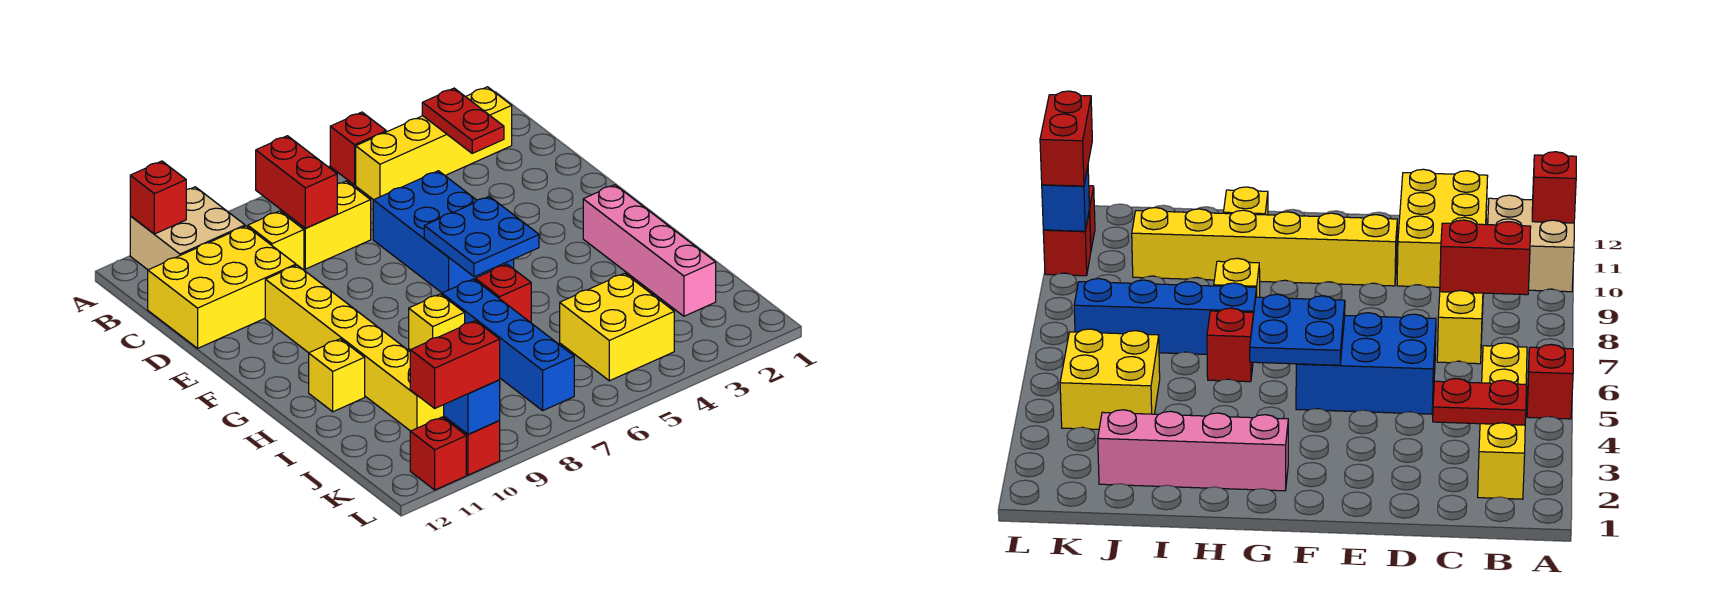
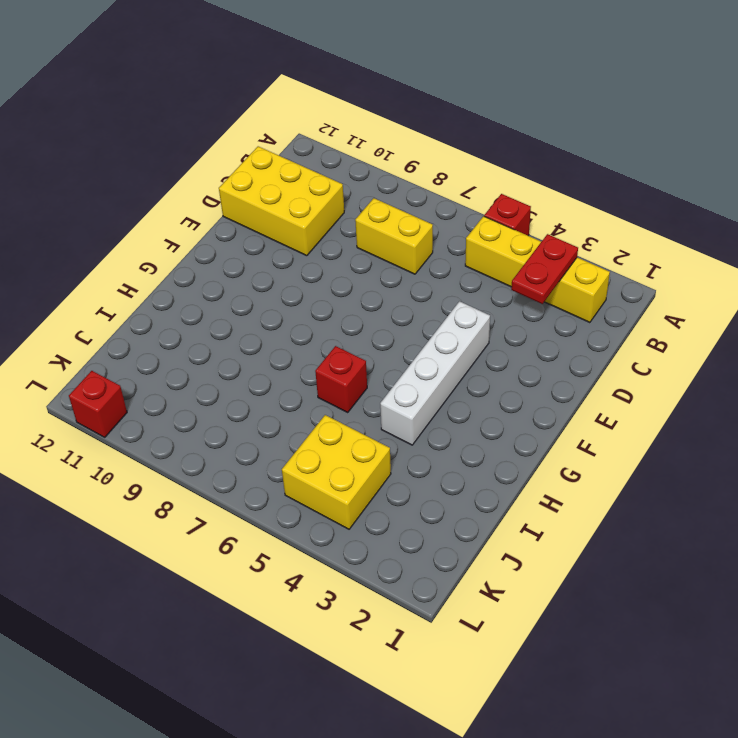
white brick E4:H4 level 1 -> none
none -> tan brick A10:B11 level 1
none -> yellow brick C9 level 1
none -> blue brick D5:F6 level 1

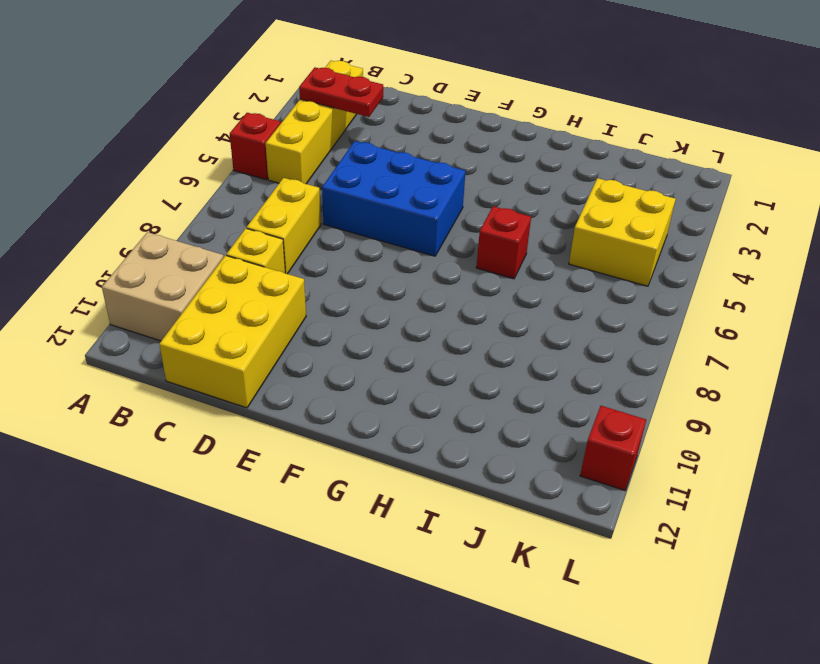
none -> yellow brick E10:J10 level 1
none -> pink brick G2:J2 level 1
none -> blue brick H7:K7 level 1

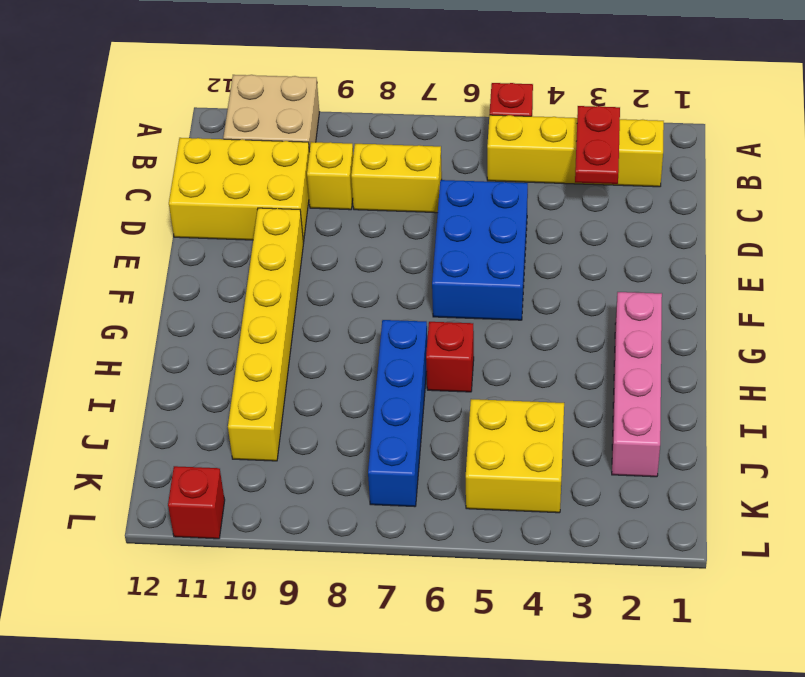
none -> yellow brick H8 level 1
none -> yellow brick H11 level 1
none -> red brick L10 level 1

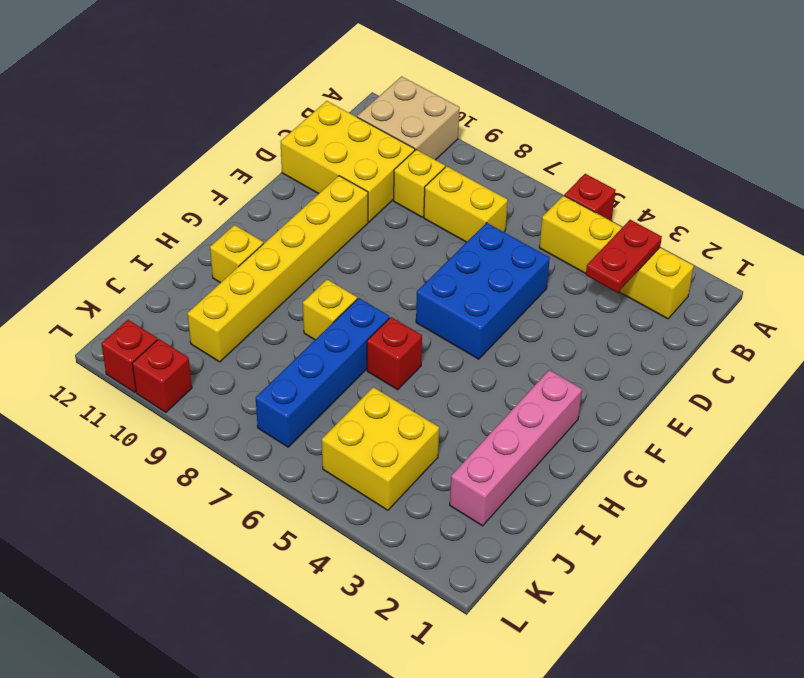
none -> red brick A11 level 2
none -> red brick B8:C8 level 2
none -> blue plate F5:G6 level 2

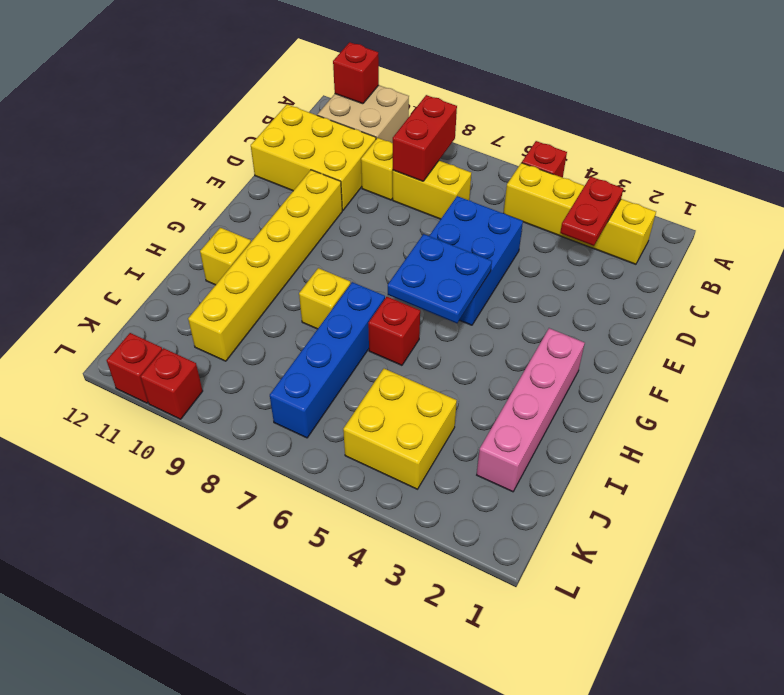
none -> blue brick L10 level 2
none -> red brick L10:L11 level 3

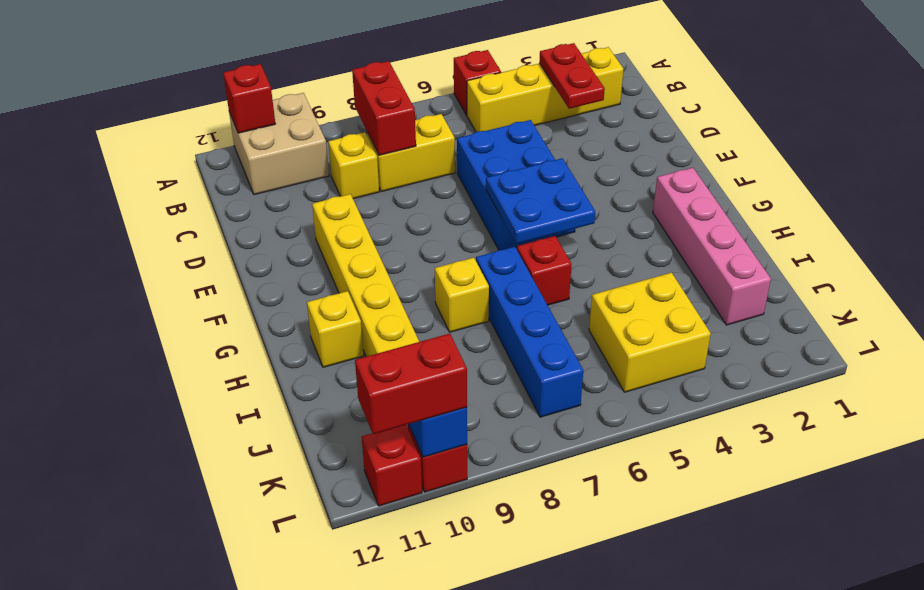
none -> yellow brick C10:D12 level 1

